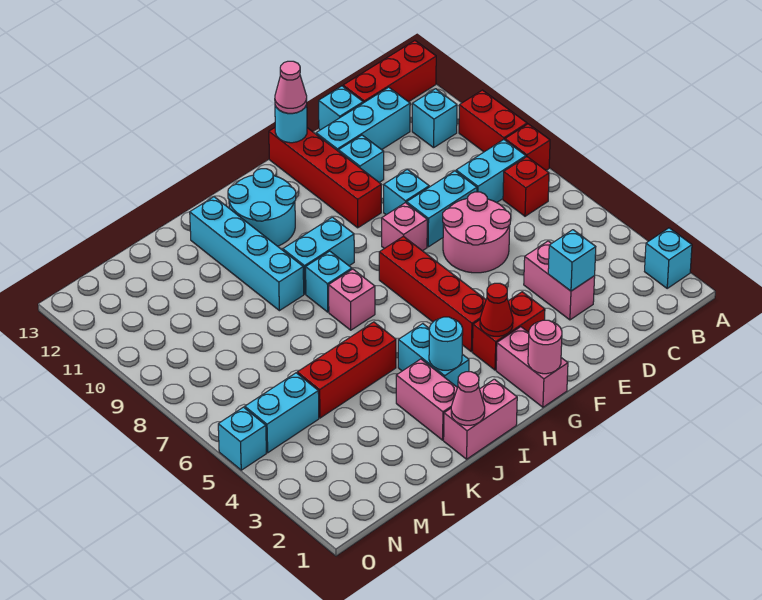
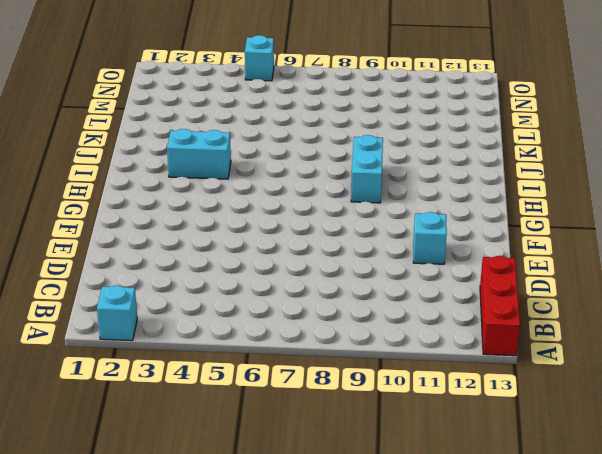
none -> red brick A8 level 1
none -> red brick A9:A10 level 1
none -> red brick B7 level 1
none -> cyan brick B8:C8 level 1

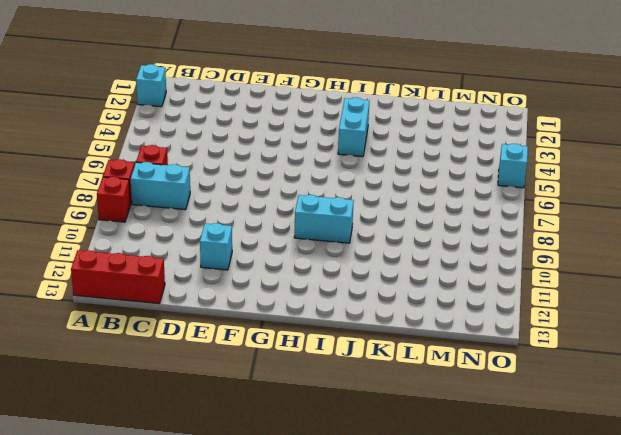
red brick A9 level 1 -> red brick A9:A10 level 1
none -> cyan brick B11 level 1
none -> cyan brick C12:E12 level 1
none -> pink brick D3:D4 level 1
none -> pink round brick D6:E7 level 1

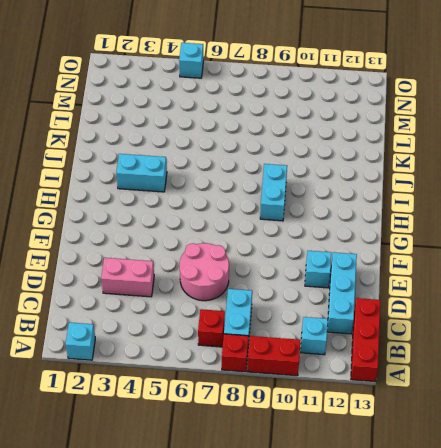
none -> cyan brick D8:E8 level 1
none -> cyan brick D13 level 1
none -> cyan brick E9 level 1
none -> red brick F3:G3 level 1

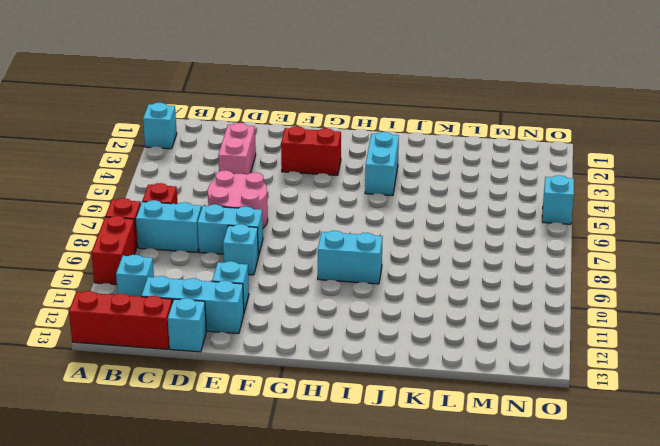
none -> pink brick F8 level 1
none -> red brick F10:F13 level 1
none -> pink brick G1:G2 level 1
none -> red brick G4:G7 level 1

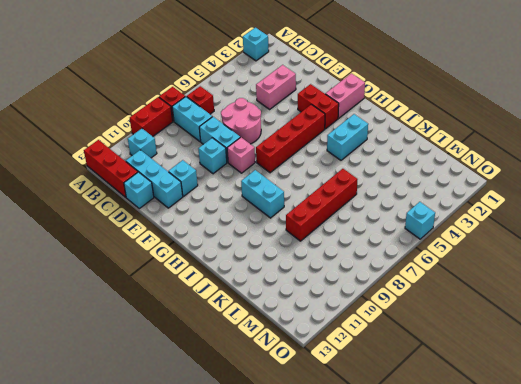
red brick K6:K9 level 1 -> red brick F10:F13 level 1
none -> cyan round brick H11:I12 level 1
none -> pink brick I1:J1 level 1
none -> pink brick I7 level 1
none -> cyan brick I8 level 1

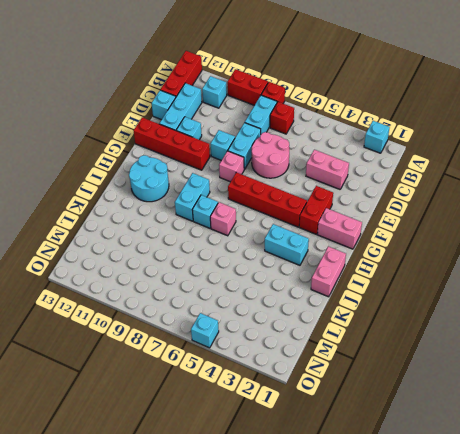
none -> pink brick J2:J3 level 1
none -> red brick J5:L5 level 1
none -> cyan brick J9:J12 level 1
none -> cyan brick M5:N5 level 1

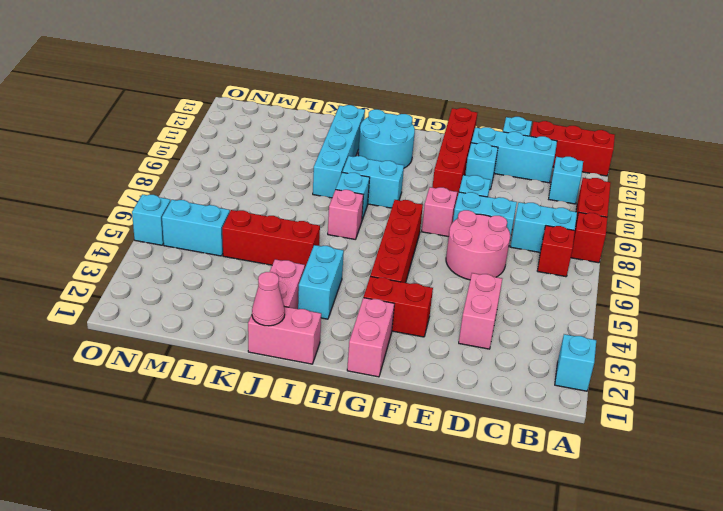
none -> cyan brick D3 level 2
none -> cyan round brick F13 level 2
none -> pink round brick G1 level 2
none -> red cone G3 level 2

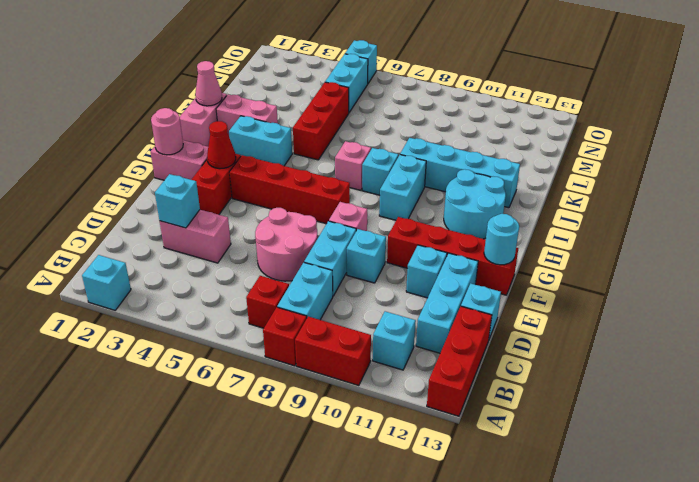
none -> cyan round brick I3 level 2
none -> pink cone F13 level 3

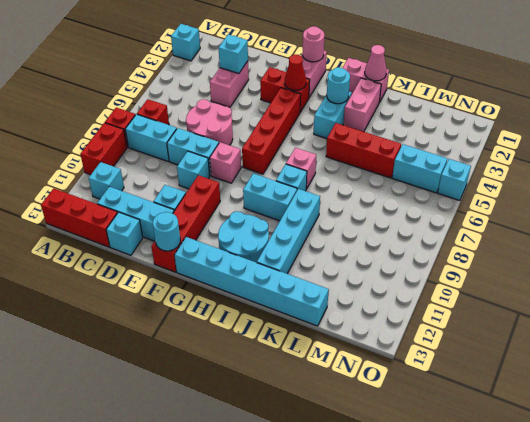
cyan brick G13:L13 level 1 -> none
none -> pink cone F13 level 3

